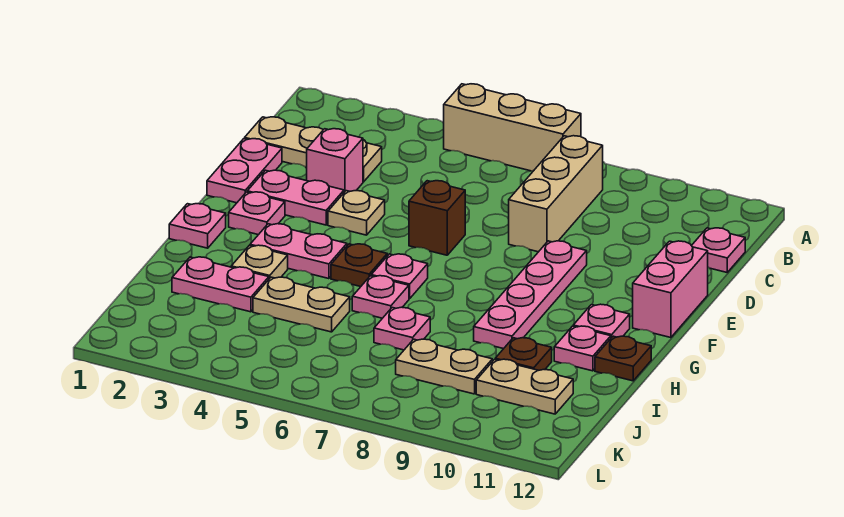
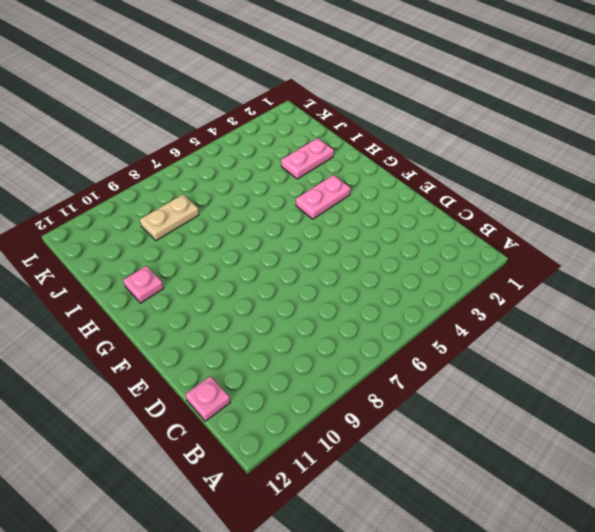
none -> tan brick A5:A7 level 1
none -> tan brick B8:D8 level 1
none -> tan plate C1:C3 level 1

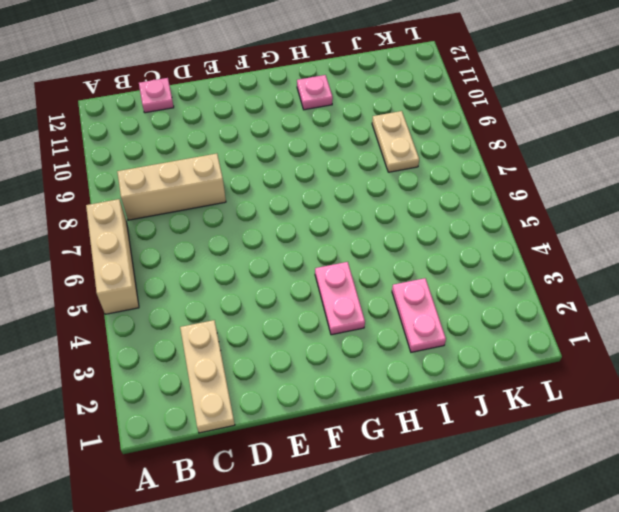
none -> pink plate D1:E1 level 1
none -> pink brick D3 level 1
none -> pink plate E2:E3 level 1

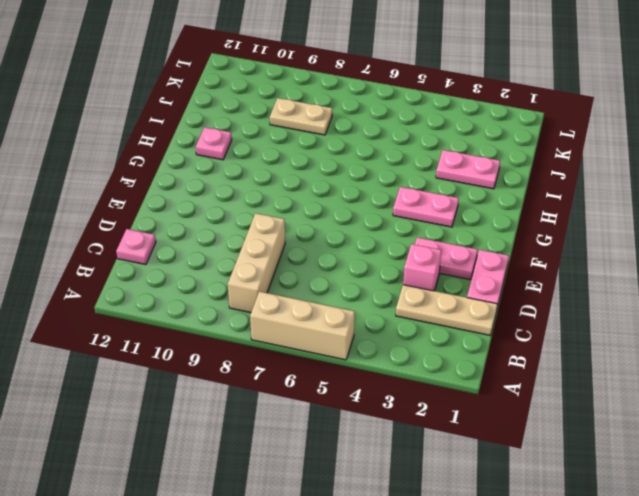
none -> tan plate E4 level 1
none -> brown brick E6 level 1
none -> pink plate E9:H9 level 1

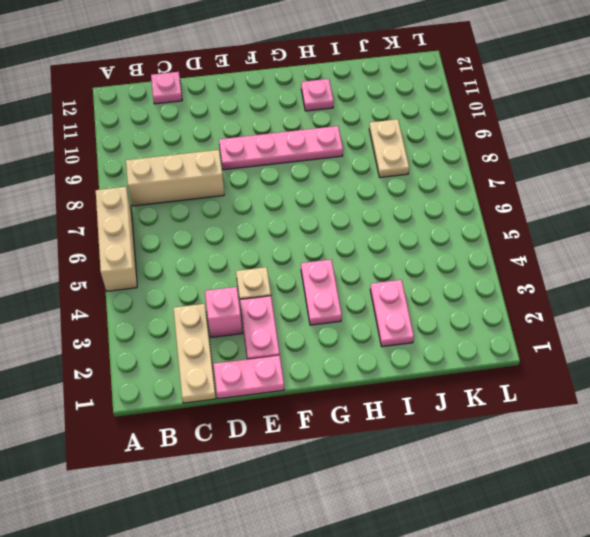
none -> brown brick E6 level 1
none -> pink brick E12:F12 level 1
none -> pink plate F2 level 1

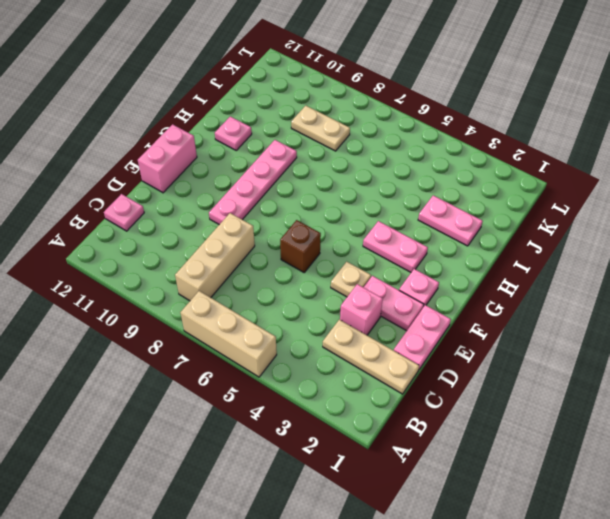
none -> pink plate G1 level 1
none -> brown plate G5 level 1
none -> pink plate G6 level 1

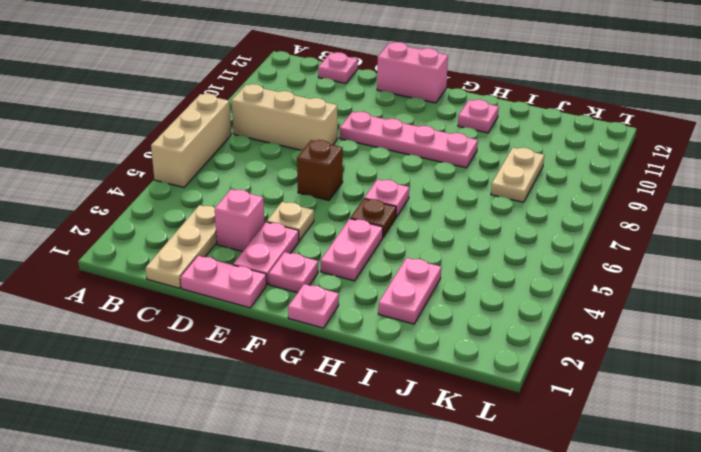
none -> pink plate G11 level 1
none -> tan plate H3 level 1
none -> pink plate H6 level 1

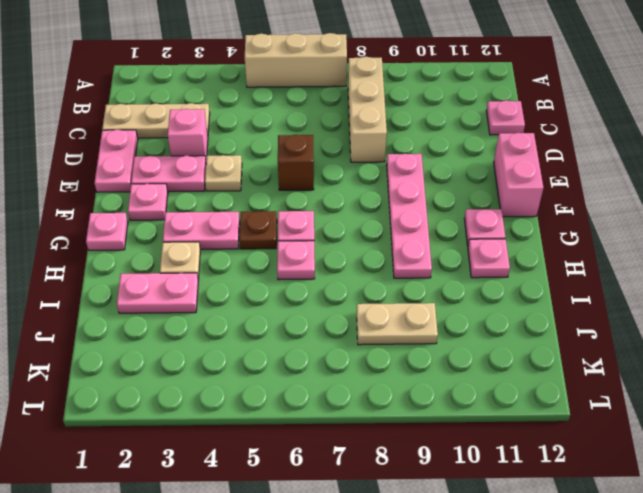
none -> brown plate H12 level 1
none -> tan plate I4:I5 level 1
none -> pink plate I7 level 1

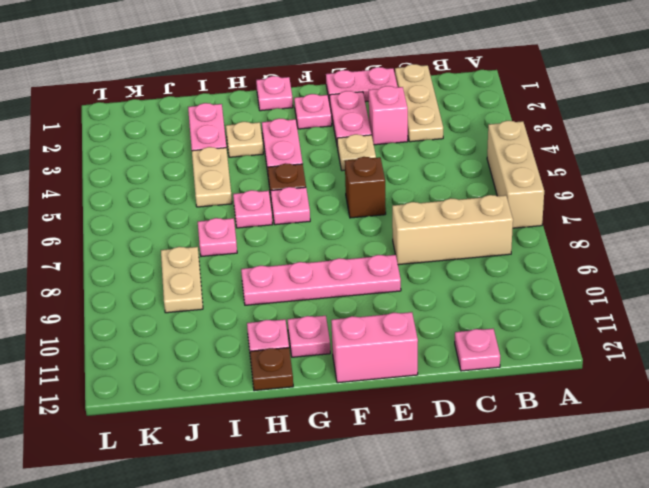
none -> brown plate I10 level 1
none -> tan plate J10:J11 level 1

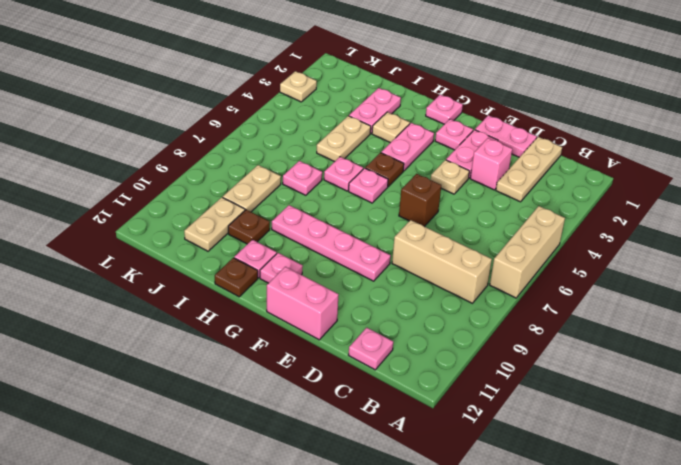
tan plate L3 level 1 -> none

